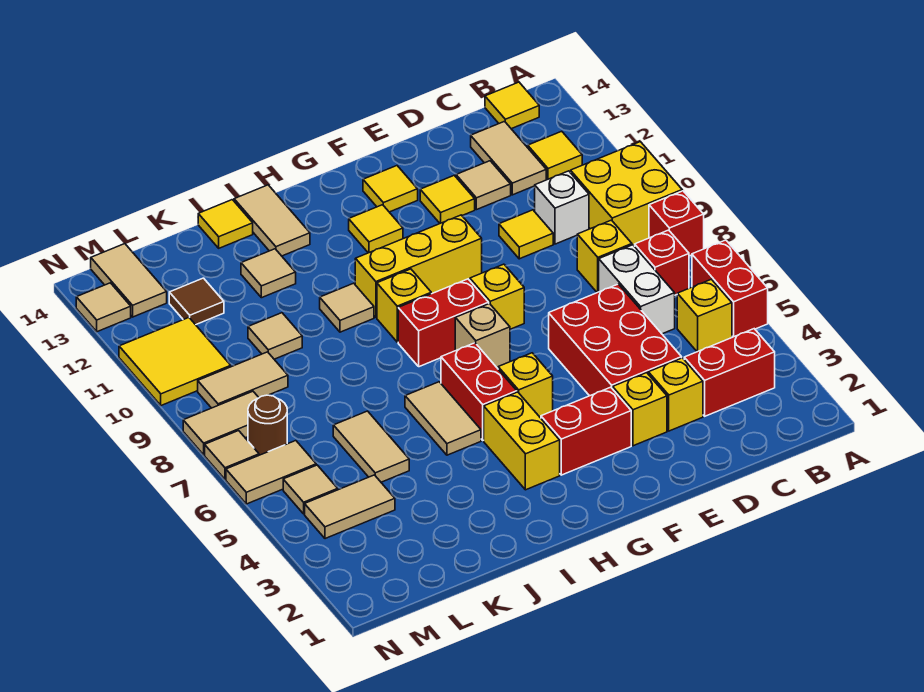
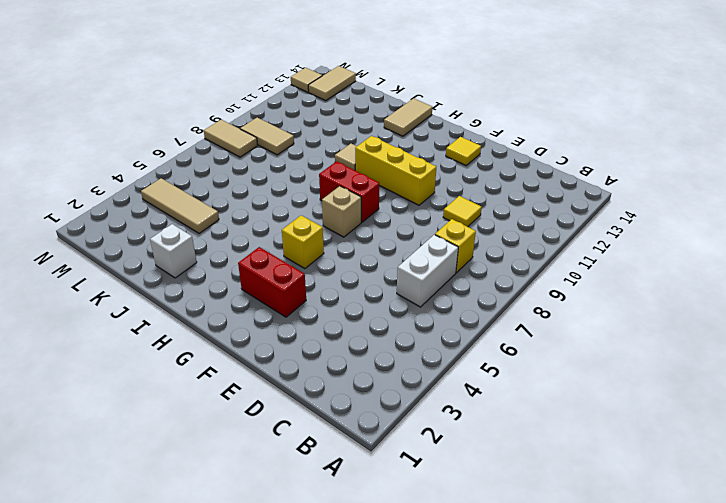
white brick J2 level 1 -> white brick C10 level 1
tan tile K4:M4 level 1 -> tan tile L4:M4 level 1
none -> red brick A5:A6 level 1
none -> red brick A8 level 1
none -> yellow brick A9:B10 level 1
none -> red brick B3:C3 level 1

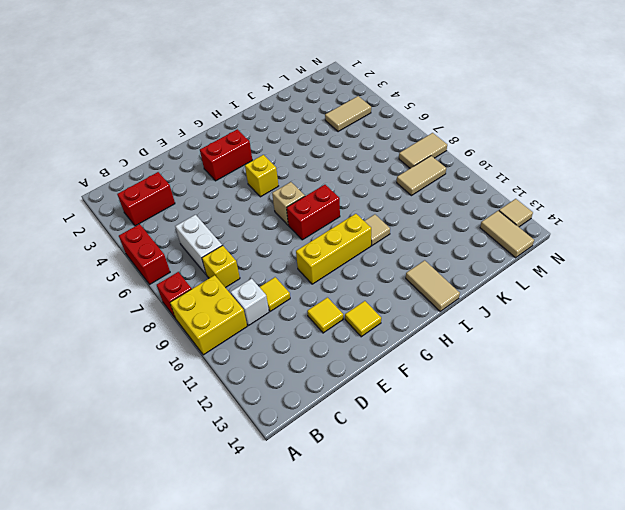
none -> yellow brick B5 level 1
none -> red brick B7 level 1
none -> yellow tile B12 level 1
none -> yellow tile B14 level 1

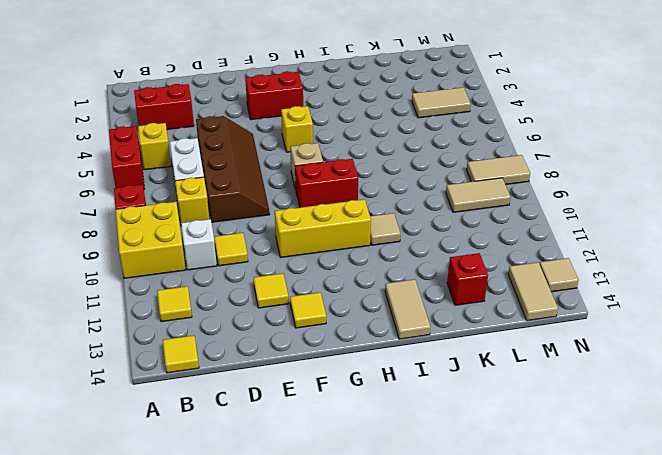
brown slope D5:E8 level 1 top D -> red brick D4:E6 level 1
red brick K13 level 1 -> red brick B7 level 1
none -> tan tile C12:C13 level 1
none -> yellow brick D3 level 1
none -> tan tile D12 level 1
none -> yellow brick E3 level 1

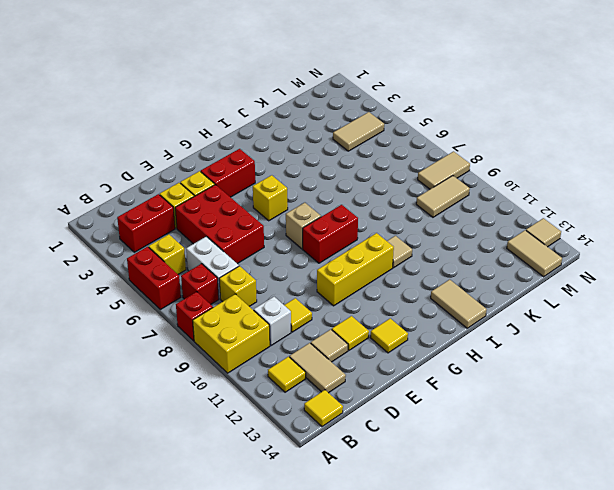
none -> yellow brick F8 level 1
none -> yellow tile G12 level 1
none -> yellow brick H3:H4 level 1
none -> red brick H5:H6 level 1

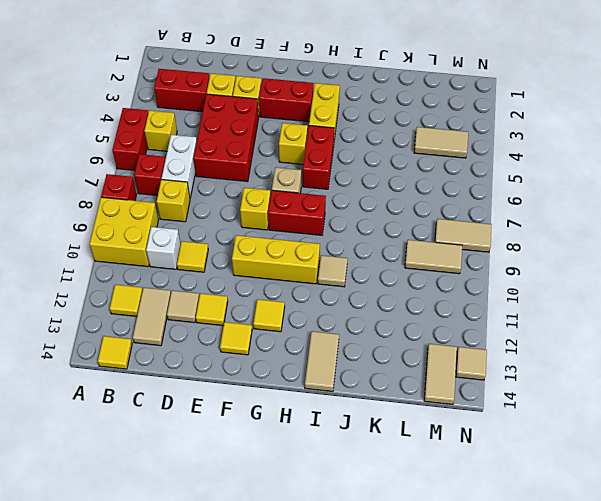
none -> yellow brick H9 level 1
none -> tan tile I5:I6 level 1
none -> tan tile J12 level 1
none -> yellow tile J14 level 1

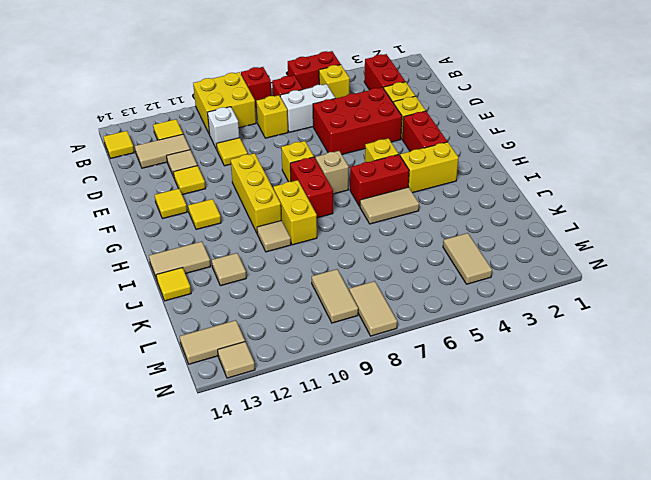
yellow brick H9:I9 level 1 -> yellow brick H9 level 1
none -> tan tile K5:K6 level 1
none -> tan tile K10 level 1
none -> brown tile L12 level 1
none -> tan tile M5 level 1

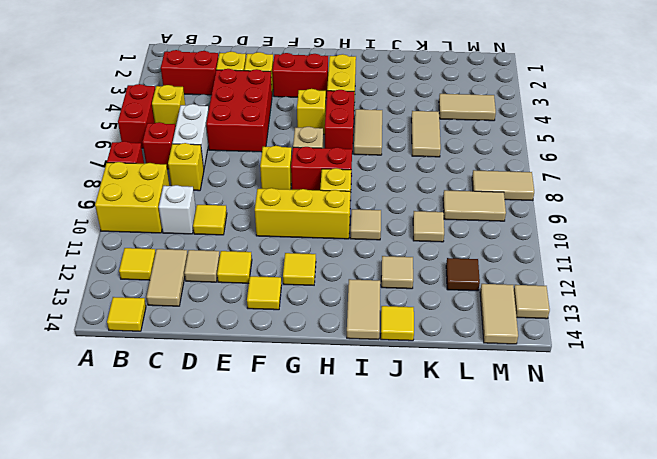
none -> tan tile M5 level 1
none -> tan tile M6:N6 level 1
none -> brown round brick M7 level 1
none -> yellow tile M10:N11 level 1

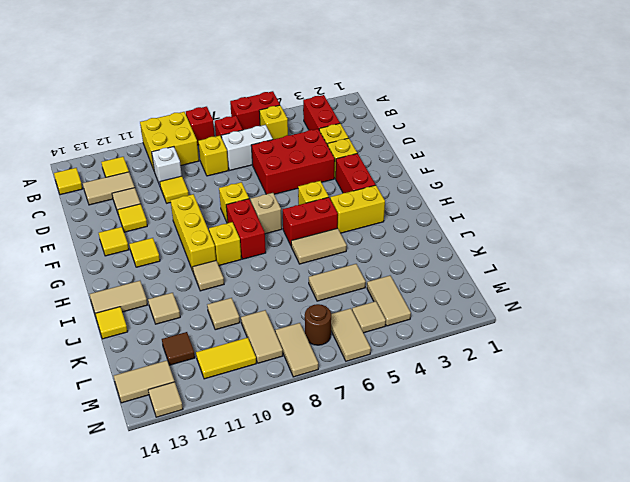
yellow tile M10:M11 level 1 -> yellow tile M10:N11 level 1
none -> tan tile N7 level 1

